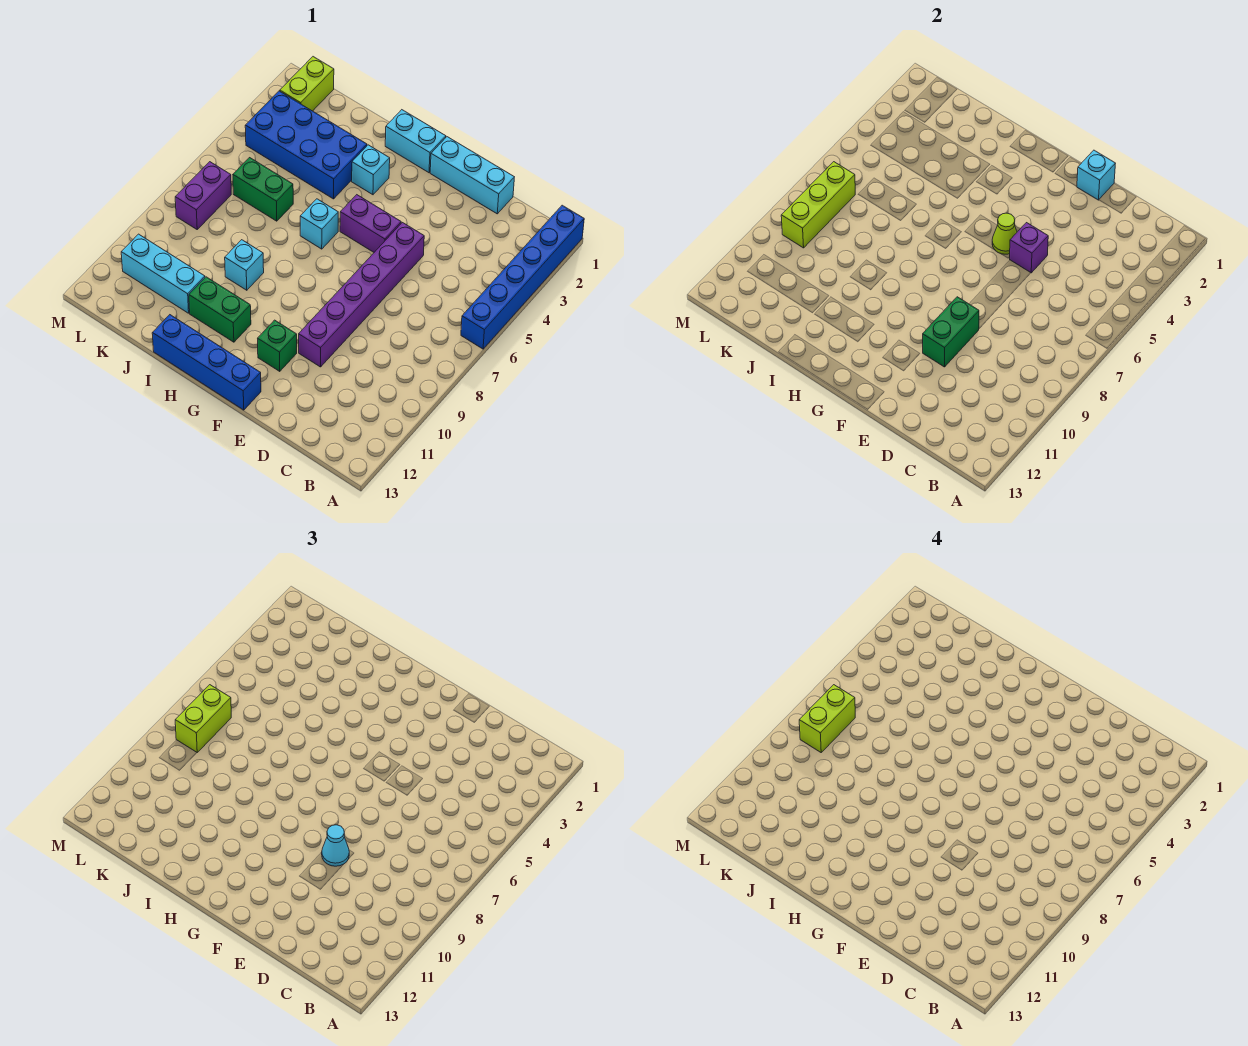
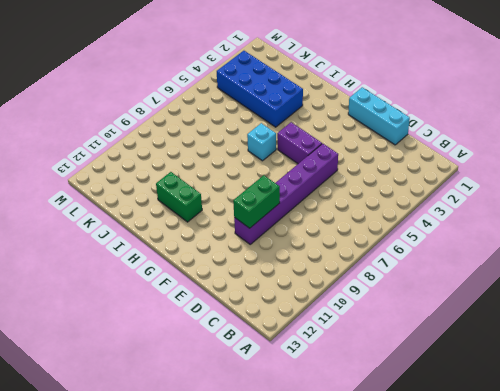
none -> blue brick A1:A6 level 1
none -> green brick F11 level 1
none -> blue brick F13:I13 level 1

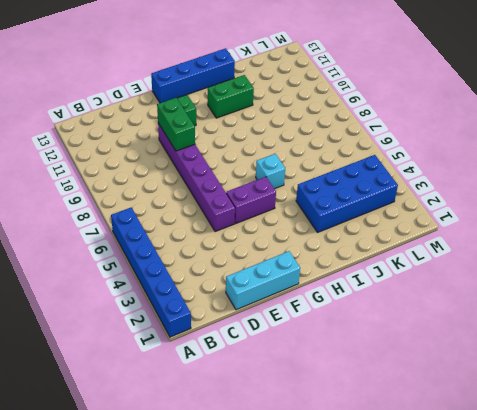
none -> cyan brick G1:H1 level 1
none -> cyan brick H3 level 1
none -> cyan brick I9 level 1

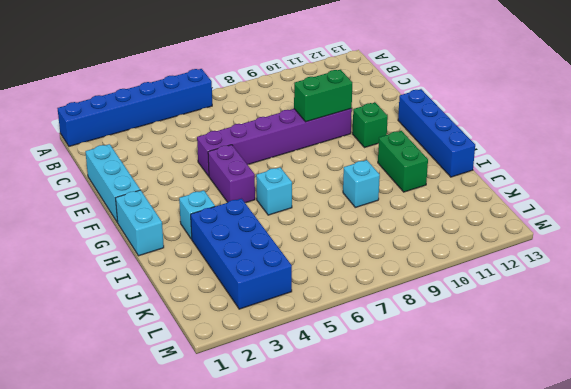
none -> green brick J6:K6 level 1
none -> cyan brick J11:L11 level 1
none -> lime brick L1:L2 level 1

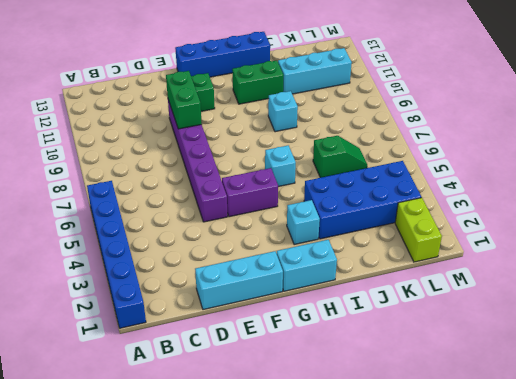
green slope J6:K6 level 1 top J -> green brick J6:K6 level 1
none -> purple brick L7:L8 level 1
none -> cyan brick E1 level 2
none -> purple brick E5 level 2

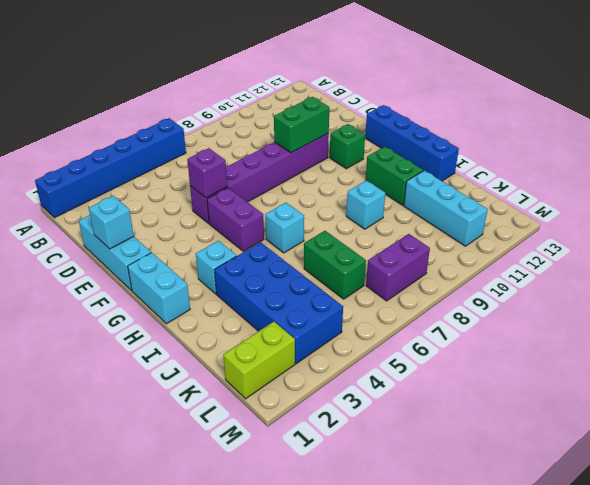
none -> lime cone F5 level 2
none -> lime brick L7:L9 level 2
none -> cyan cone E9 level 3

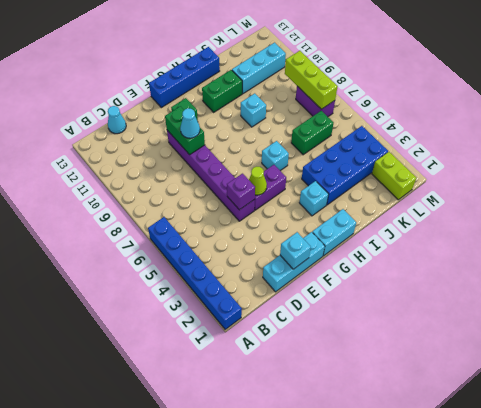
cyan cone C13 level 1 -> none
none -> lime brick L7:L8 level 3
none -> lime brick L7:L8 level 4

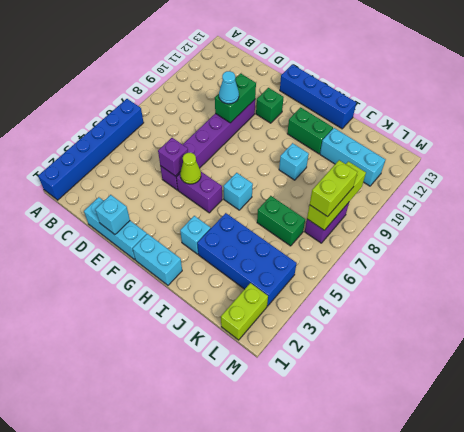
none -> lime brick L7:L8 level 4

